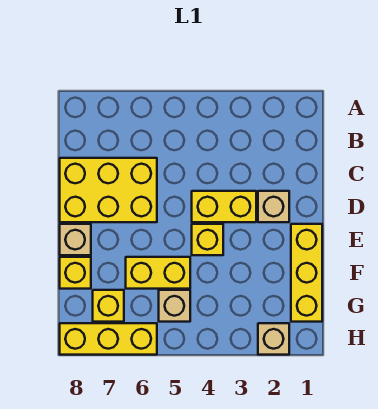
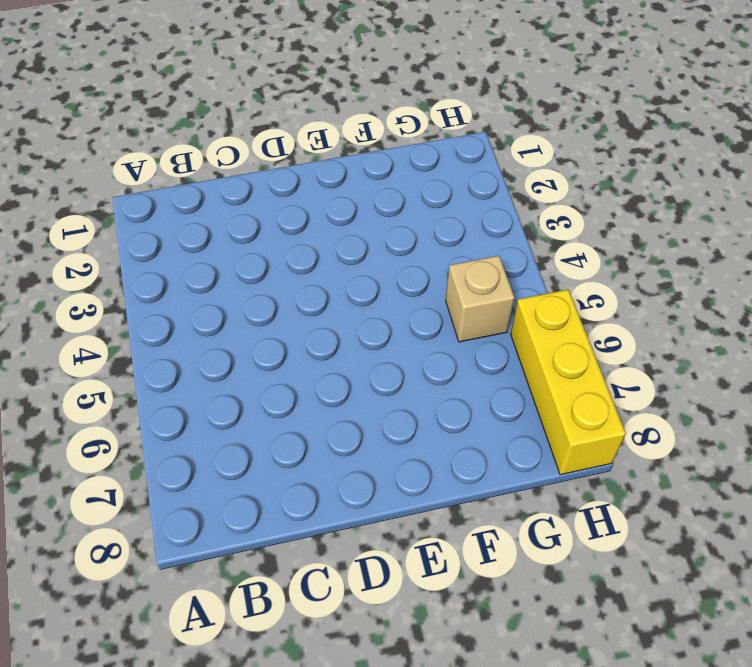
none -> yellow brick C6:D8 level 1
none -> tan brick D2 level 1
none -> yellow brick D3:D4 level 1

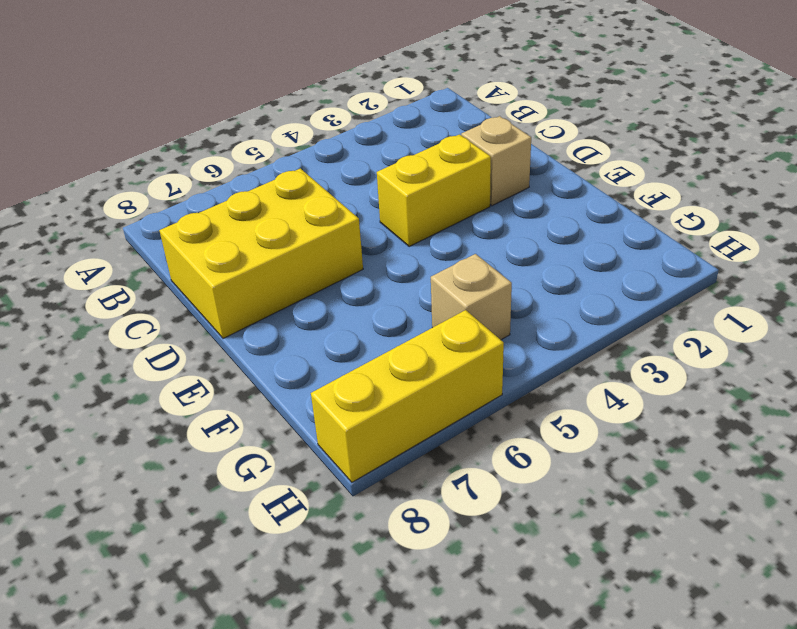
none -> yellow brick E1:G1 level 1
none -> yellow brick E4 level 1
none -> tan brick E8 level 1

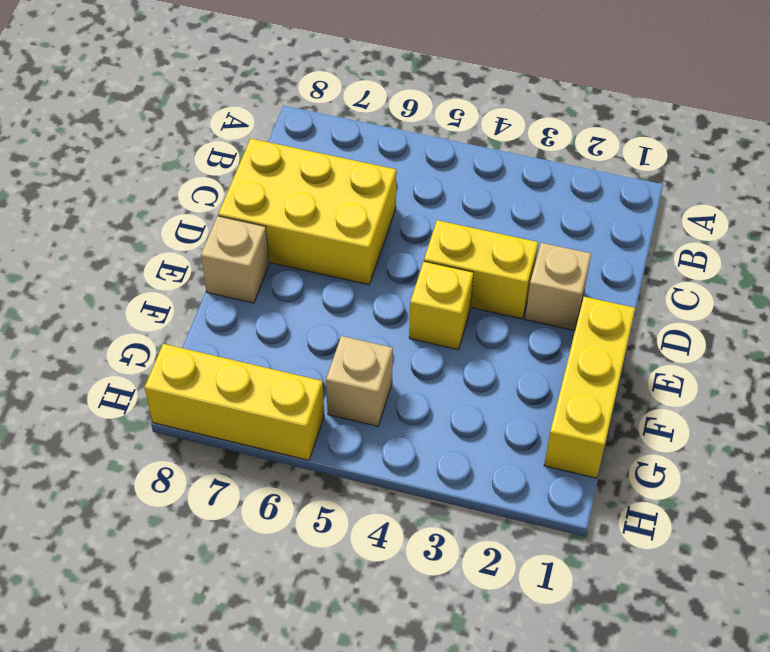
none -> yellow brick F5:F6 level 1
none -> yellow brick F8 level 1
none -> yellow brick G7 level 1

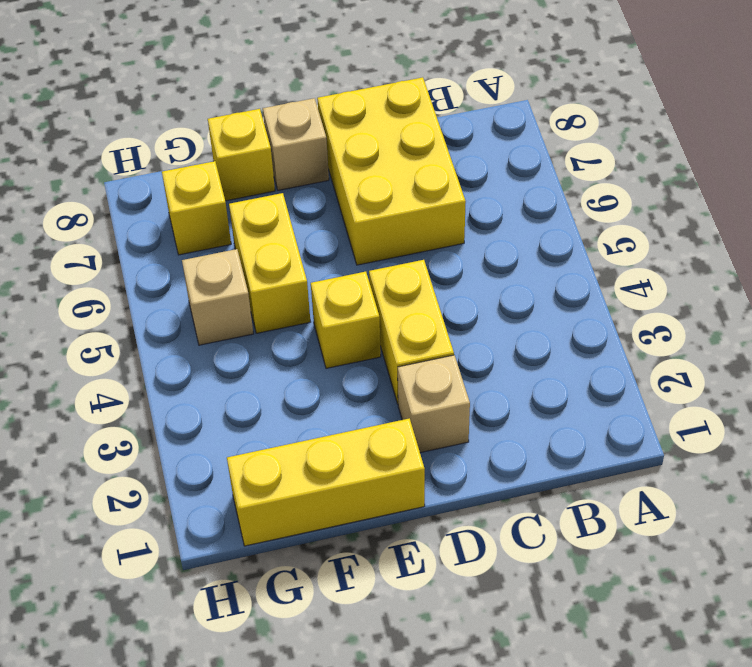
none -> tan brick H2 level 1
none -> yellow brick H6:H8 level 1

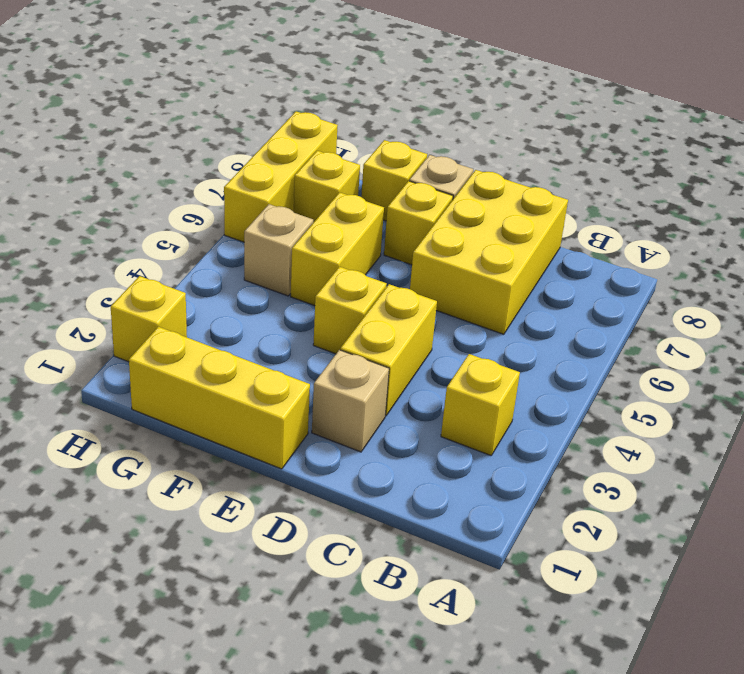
yellow brick B3 level 1 -> none
yellow brick E7 level 1 -> none
yellow brick H2 level 1 -> tan brick H2 level 1

